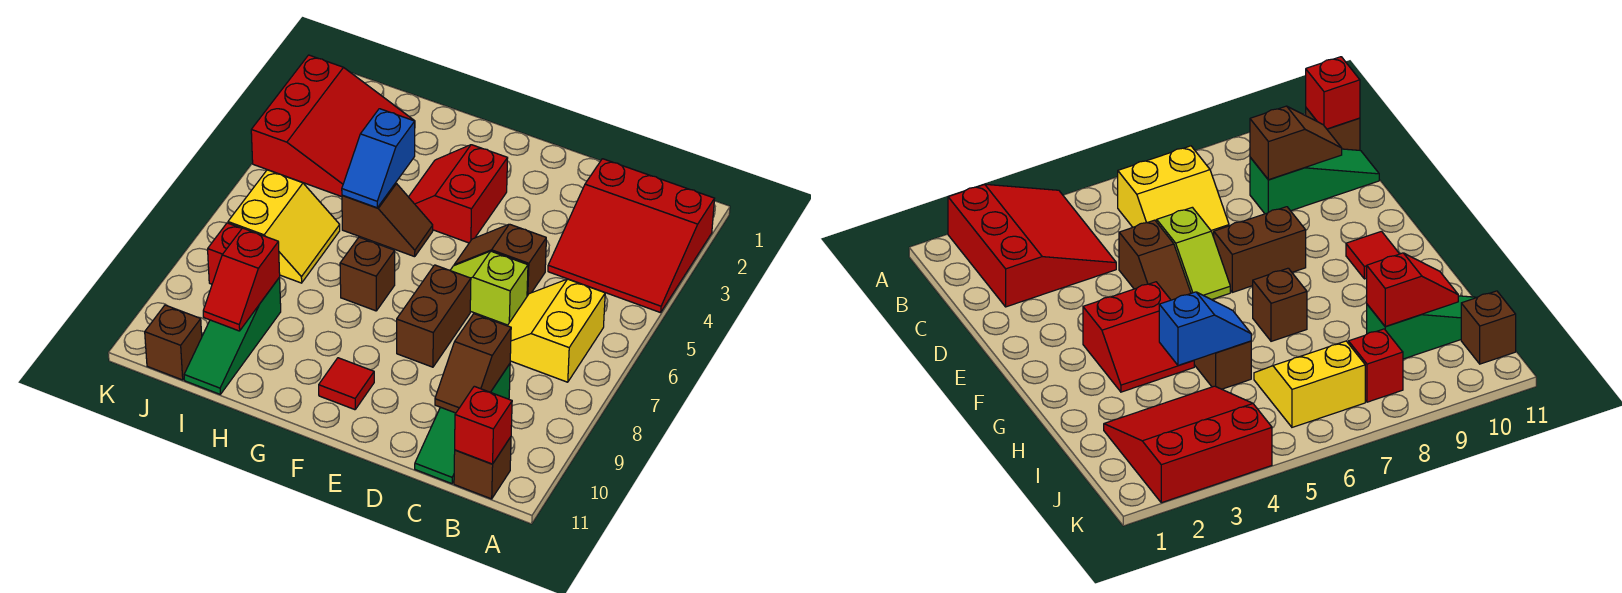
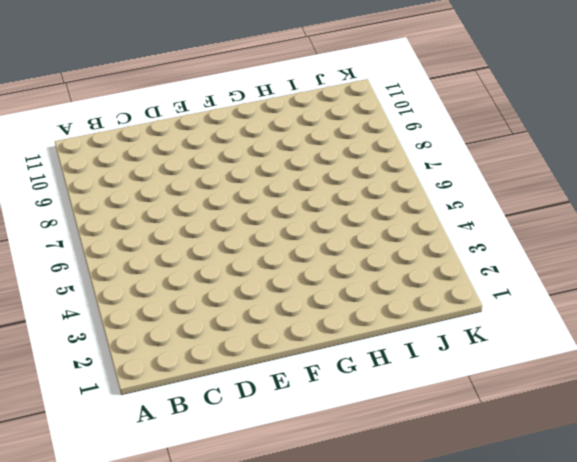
none -> red slope A2:C4 level 1 top 2
none -> yellow slope B6:C7 level 1 top B
none -> brown brick B11 level 1

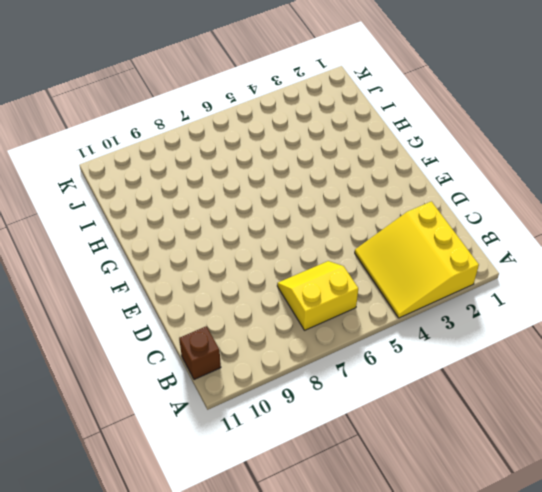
yellow slope A2:C4 level 1 top 2 -> red slope A2:C4 level 1 top 2
none -> green slope C9:C11 level 1 top 9
none -> brown slope D5:E5 level 1 top D
none -> lime slope D6:E6 level 1 top D

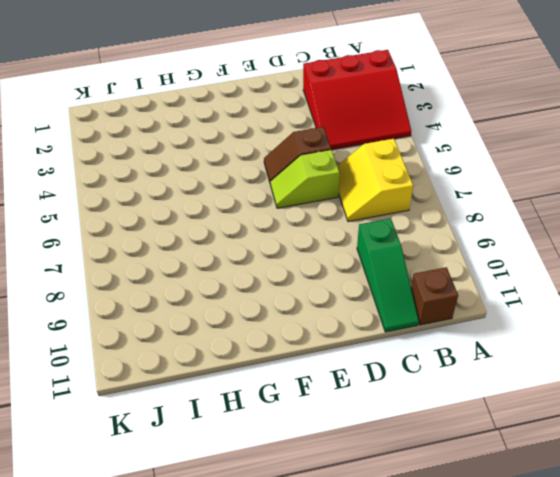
none -> brown brick E7:E8 level 1
none -> red slope F3:G4 level 1 top F
none -> red tile F10 level 1

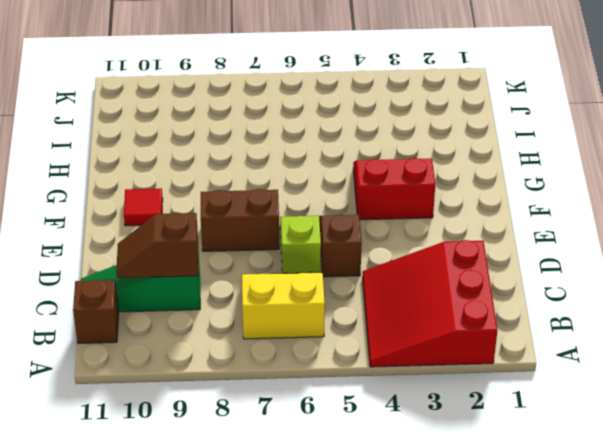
none -> brown slope G5:H5 level 1 top H
none -> brown brick G7 level 1
none -> red slope I2:K4 level 1 top K

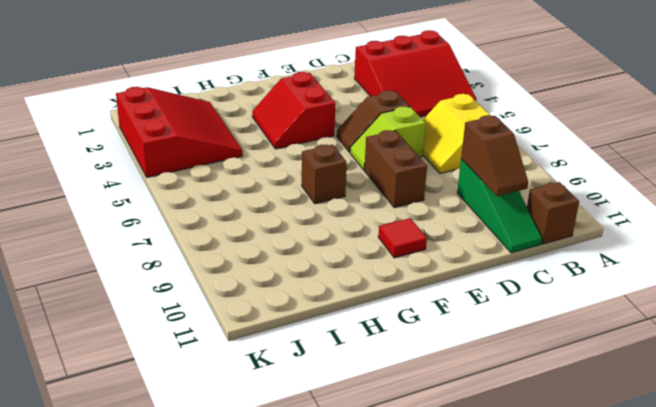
none -> brown slope G5:H5 level 1 top H
none -> yellow slope I6:J7 level 1 top J
none -> green slope I9:I11 level 1 top 9

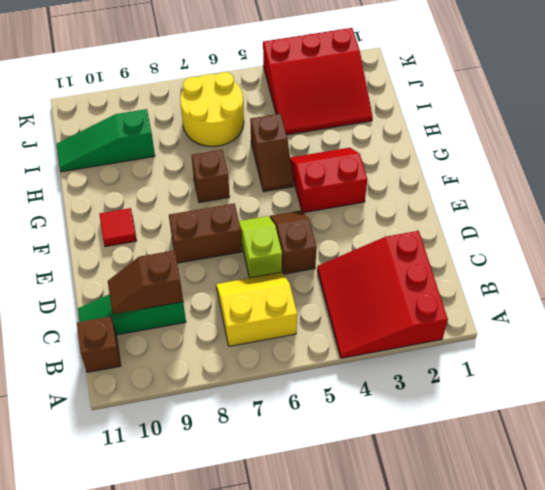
yellow round brick I6:J7 level 1 -> yellow slope I6:J7 level 1 top J
none -> red brick J8 level 1
none -> brown brick J11 level 1
none -> red brick B11 level 2

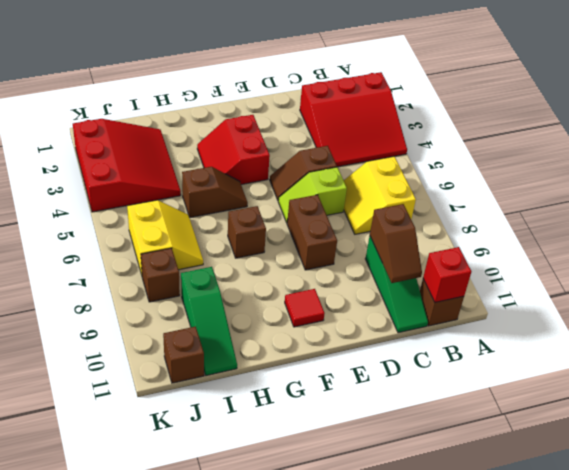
brown brick J8 level 1 -> red brick J8 level 1
none -> blue slope H4:H5 level 2 top 4
none -> red slope I9:I10 level 2 top 9

